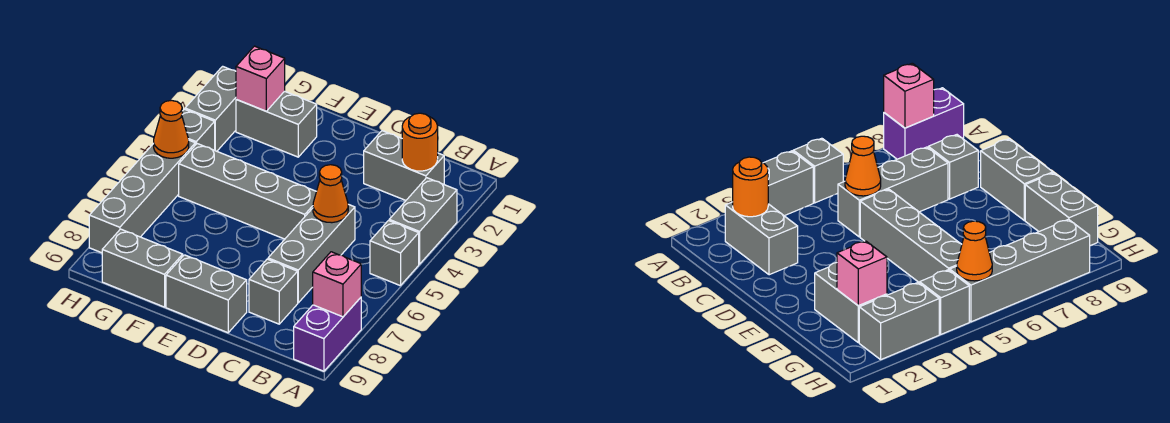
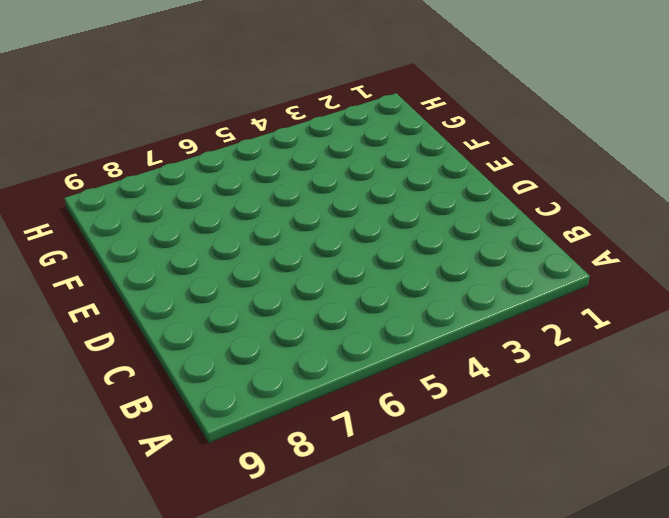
none -> grey brick A3:A4 level 1
none -> grey brick A5 level 1
none -> purple brick A8:A9 level 1

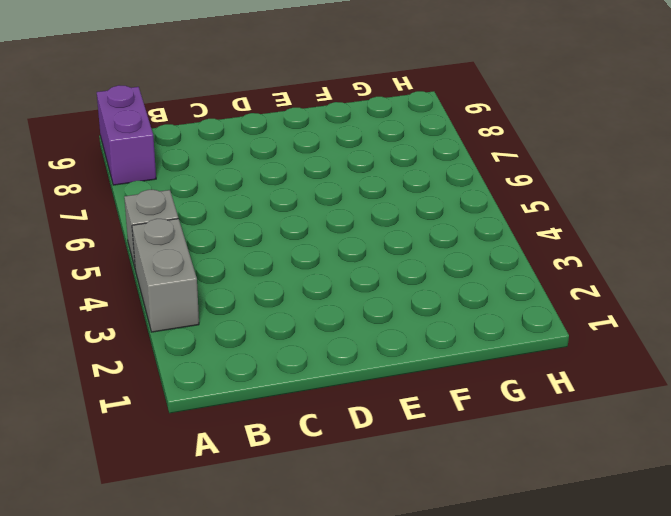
none -> grey brick B2:C2 level 1
none -> grey brick C5:C7 level 1
none -> grey brick C8 level 1

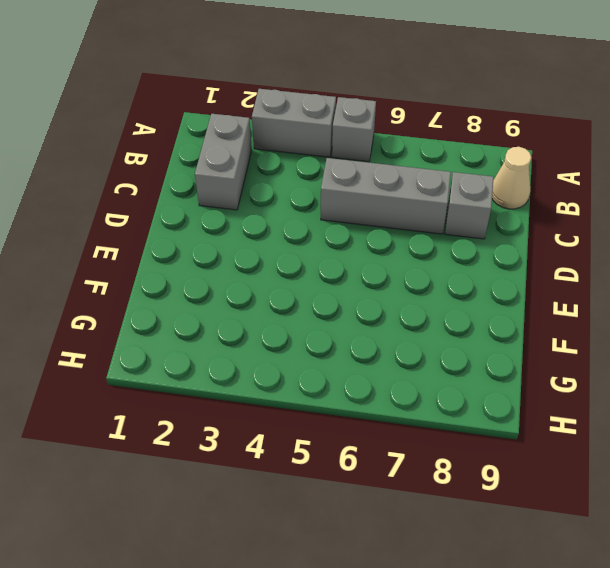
tan cone B9 level 1 -> none
none -> purple brick A8:A9 level 1
none -> grey brick D5:G5 level 1
none -> grey brick D9:E9 level 1

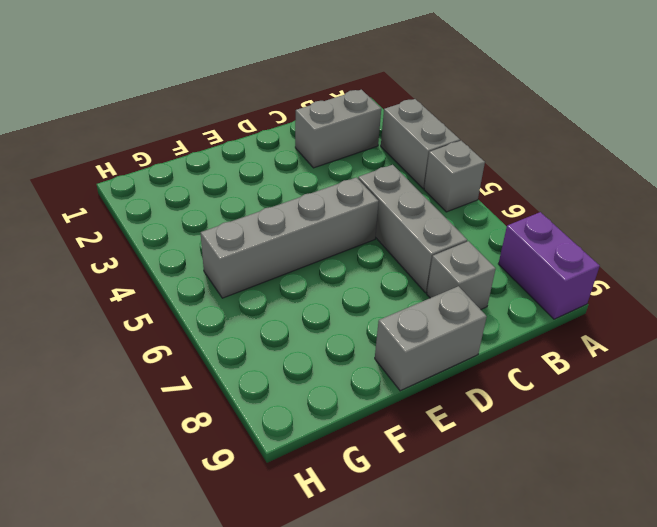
none -> grey brick F2:G2 level 1
none -> grey brick F9:G9 level 1
none -> grey brick H2:H3 level 1

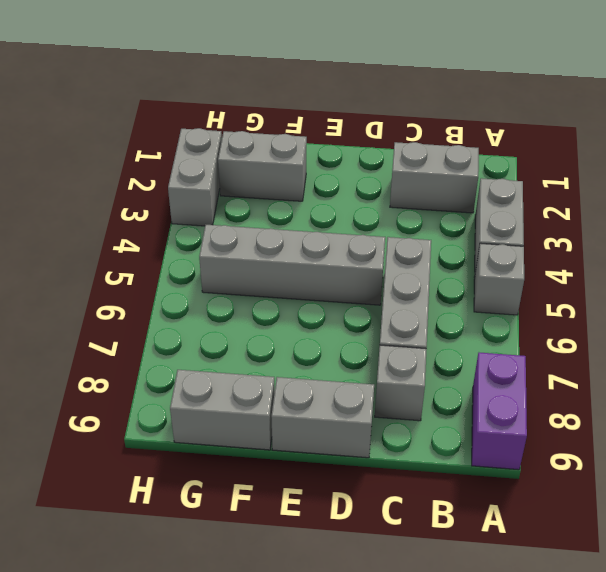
none -> grey brick H4 level 1
none -> grey brick H5:H8 level 1
none -> pink brick A8 level 2

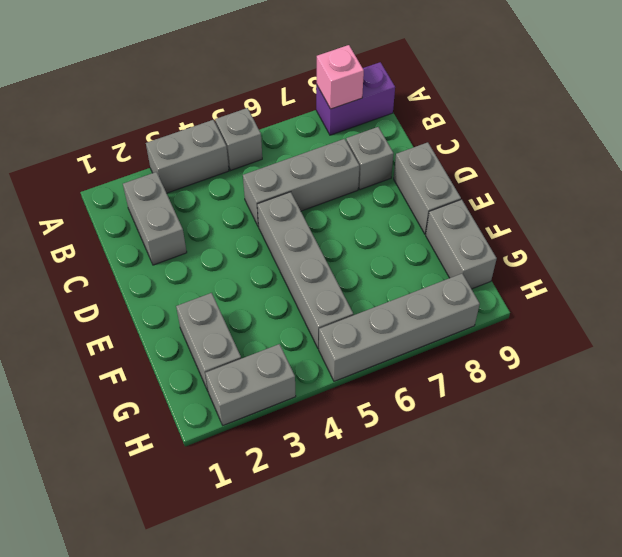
none -> grey brick H4 level 1
none -> orange round brick B2 level 2
none -> orange cone C5 level 2

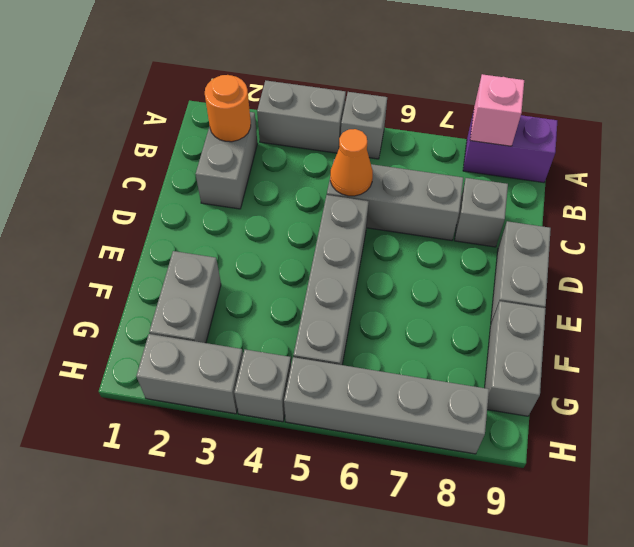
none -> pink brick G2 level 2
none -> orange cone H5 level 2

